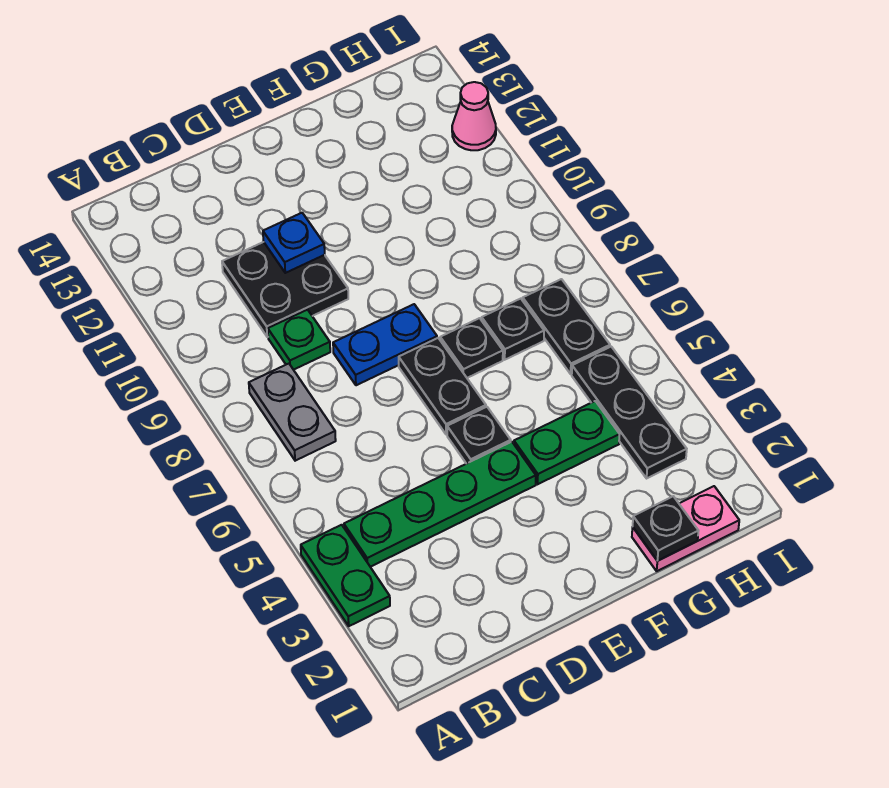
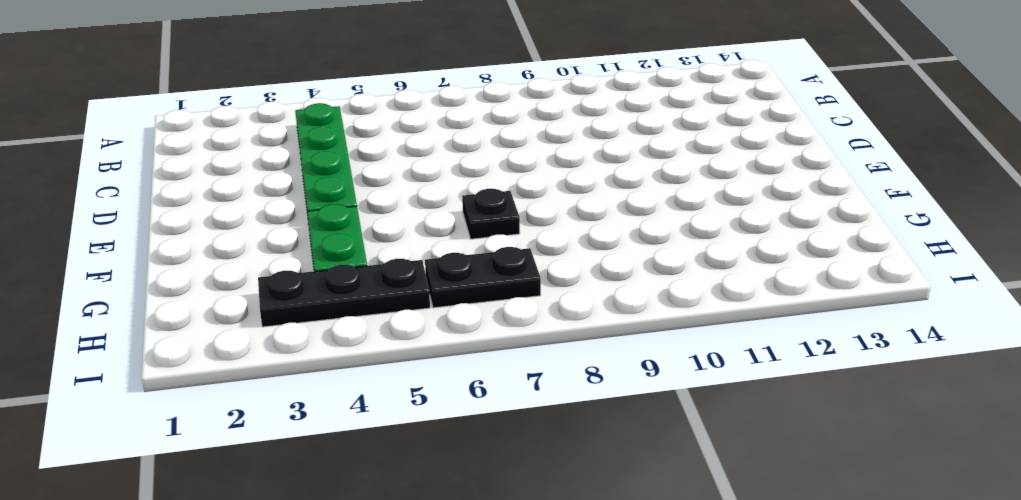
none -> green plate A3:A4 level 1
none -> grey plate B7:B8 level 1
none -> green plate C9 level 1

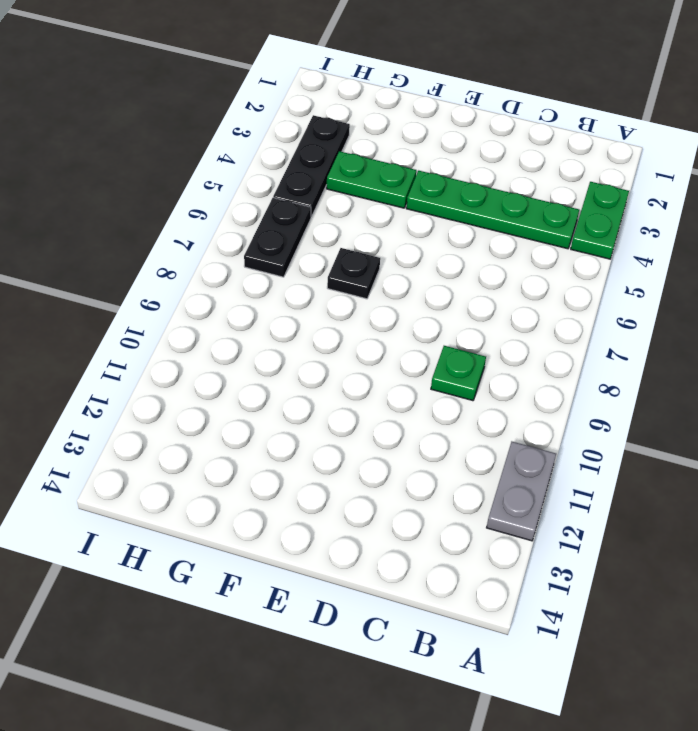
grey plate A11:A12 level 1 -> grey plate B7:B8 level 1
none -> black plate C10:D11 level 1
none -> blue plate D8:E8 level 1
none -> black plate E5 level 1

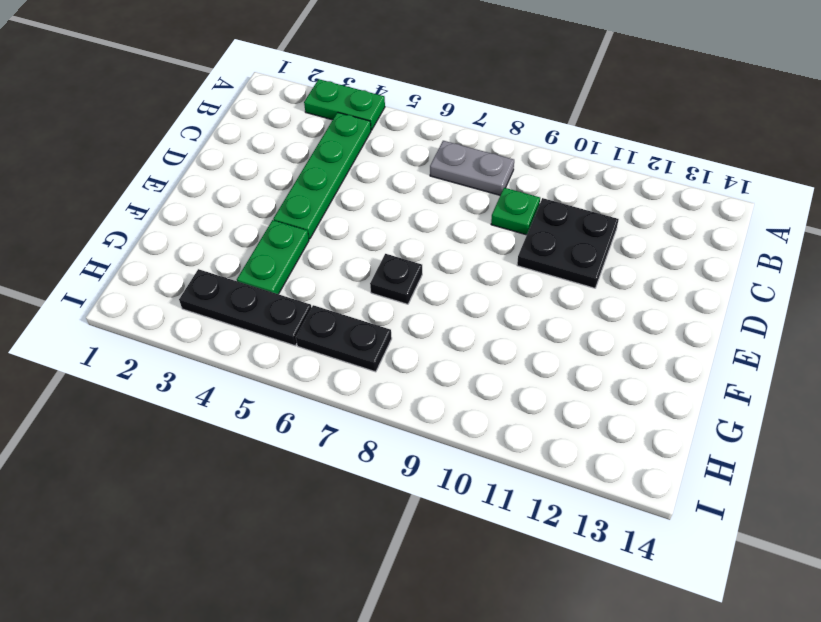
none -> blue plate D8:E8 level 1
none -> black plate E5 level 1
none -> black plate E6:E7 level 1

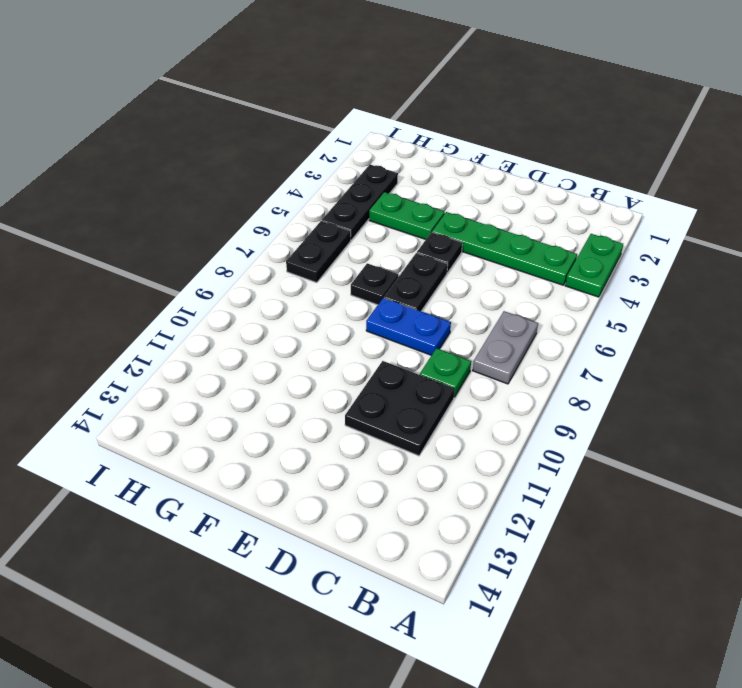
none -> pink plate G1:H1 level 1
none -> black plate G7 level 1
none -> pink cone I12 level 1

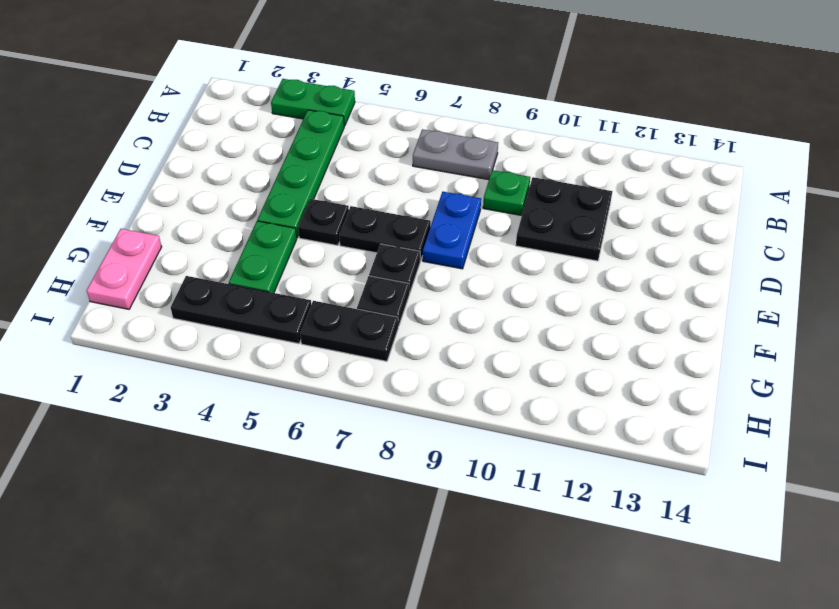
none -> pink cone I12 level 1
none -> blue plate D11 level 2
none -> black plate G1 level 2

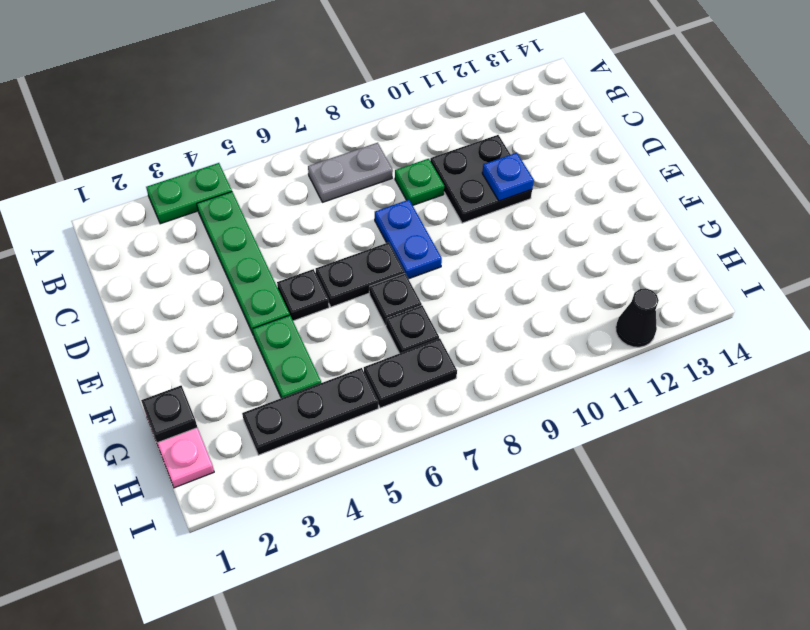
black cone I12 level 1 -> pink cone I12 level 1

